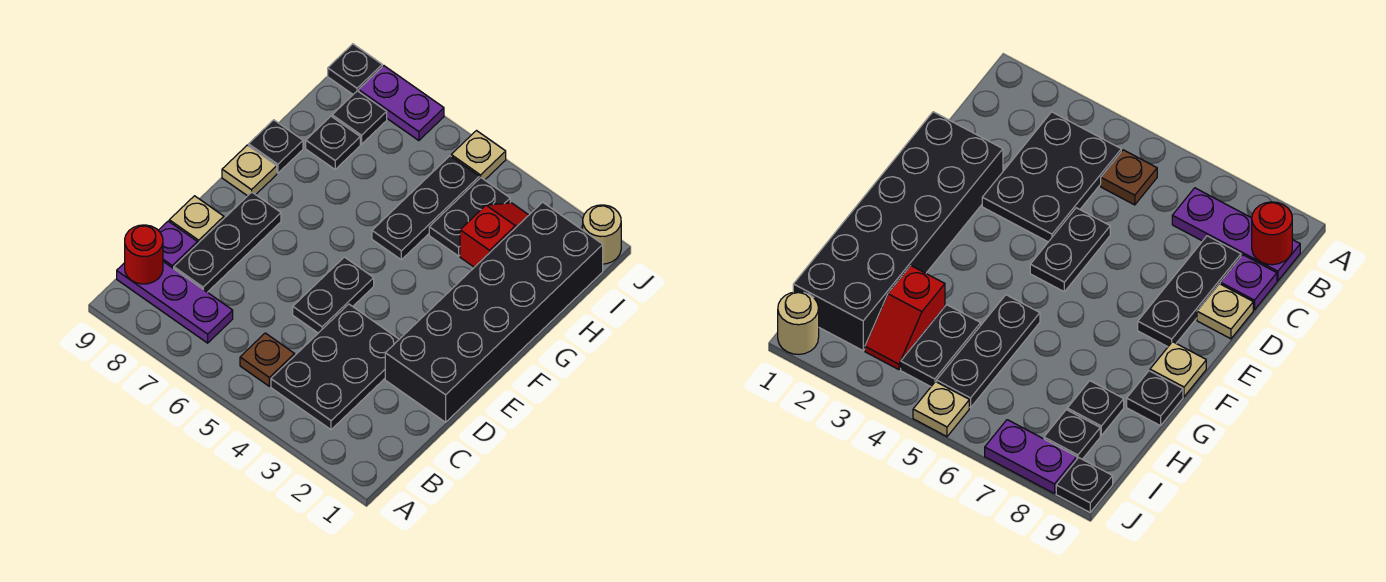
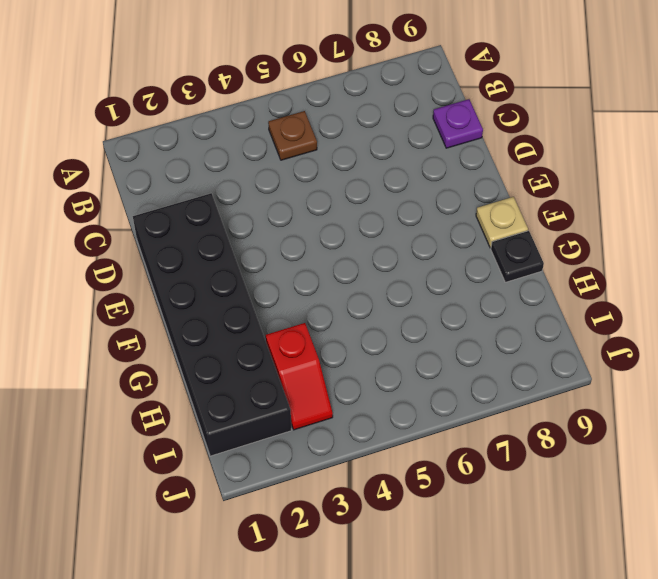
none -> black plate B3:D4 level 1
none -> purple plate B7:B9 level 1
none -> black plate C8:E8 level 1

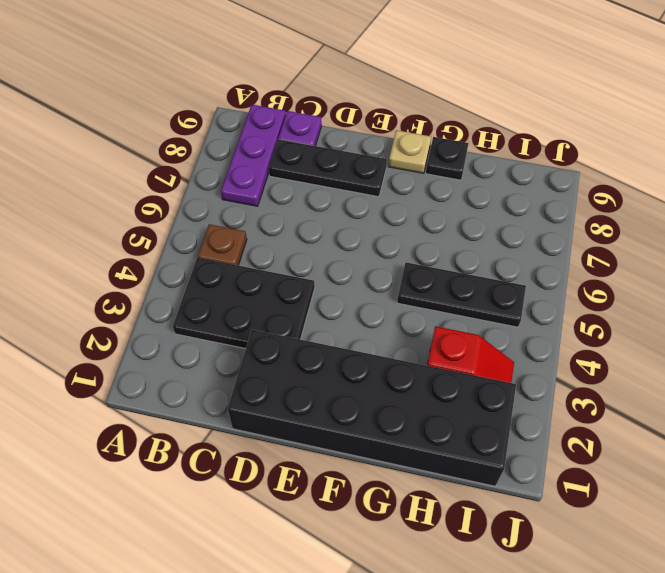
none -> black plate D5:E5 level 1
none -> tan plate D9 level 1
none -> black plate H4:I4 level 1

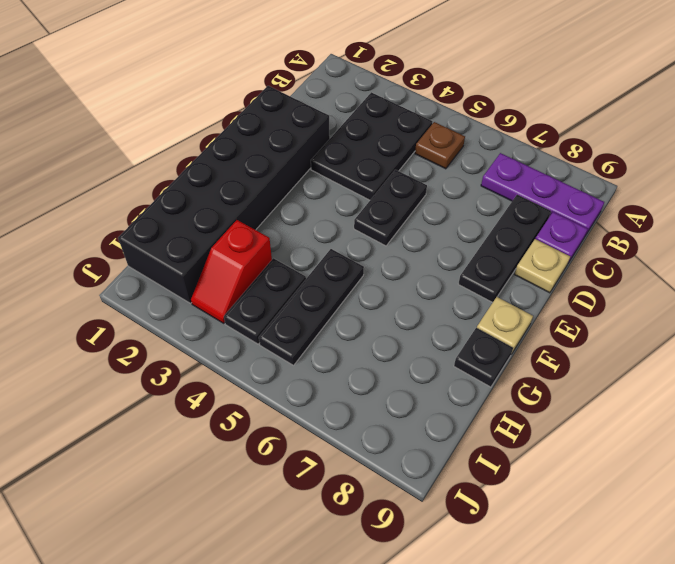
none -> black plate H8 level 1
none -> black plate I8 level 1
none -> tan round brick J1 level 1

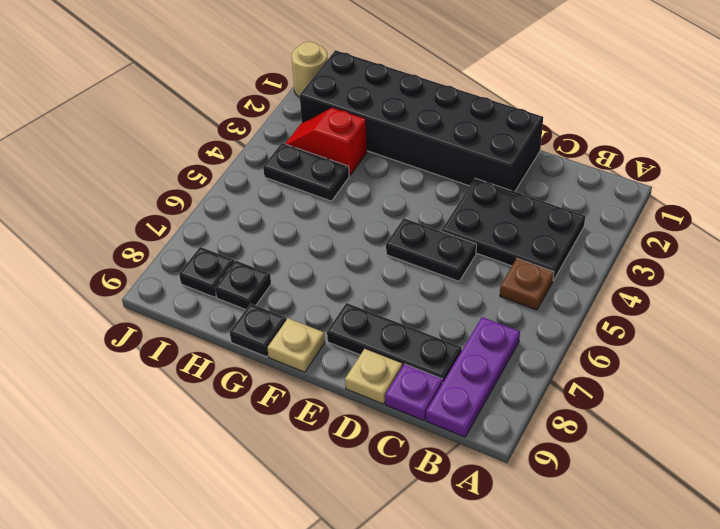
none -> black plate G5:I5 level 1
none -> tan plate J5 level 1
none -> purple plate J7:J8 level 1

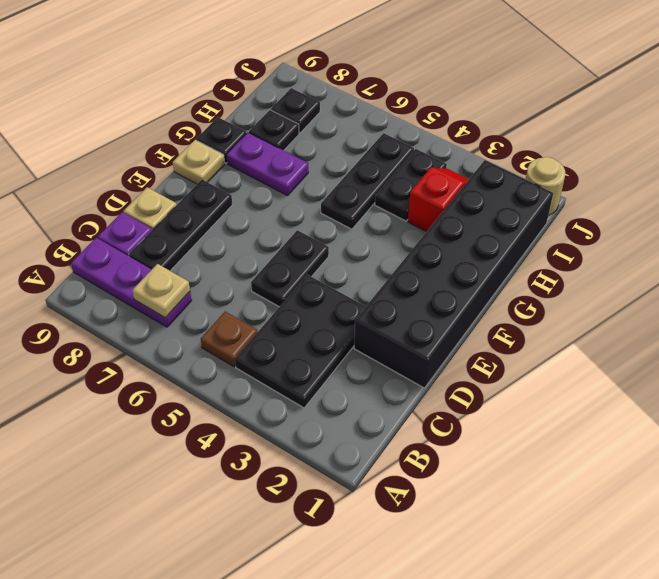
tan plate B7 level 2 -> tan plate J5 level 1
purple plate G7:G8 level 1 -> purple plate J7:J8 level 1
none -> black plate J9 level 1
none -> red round brick B9 level 2

